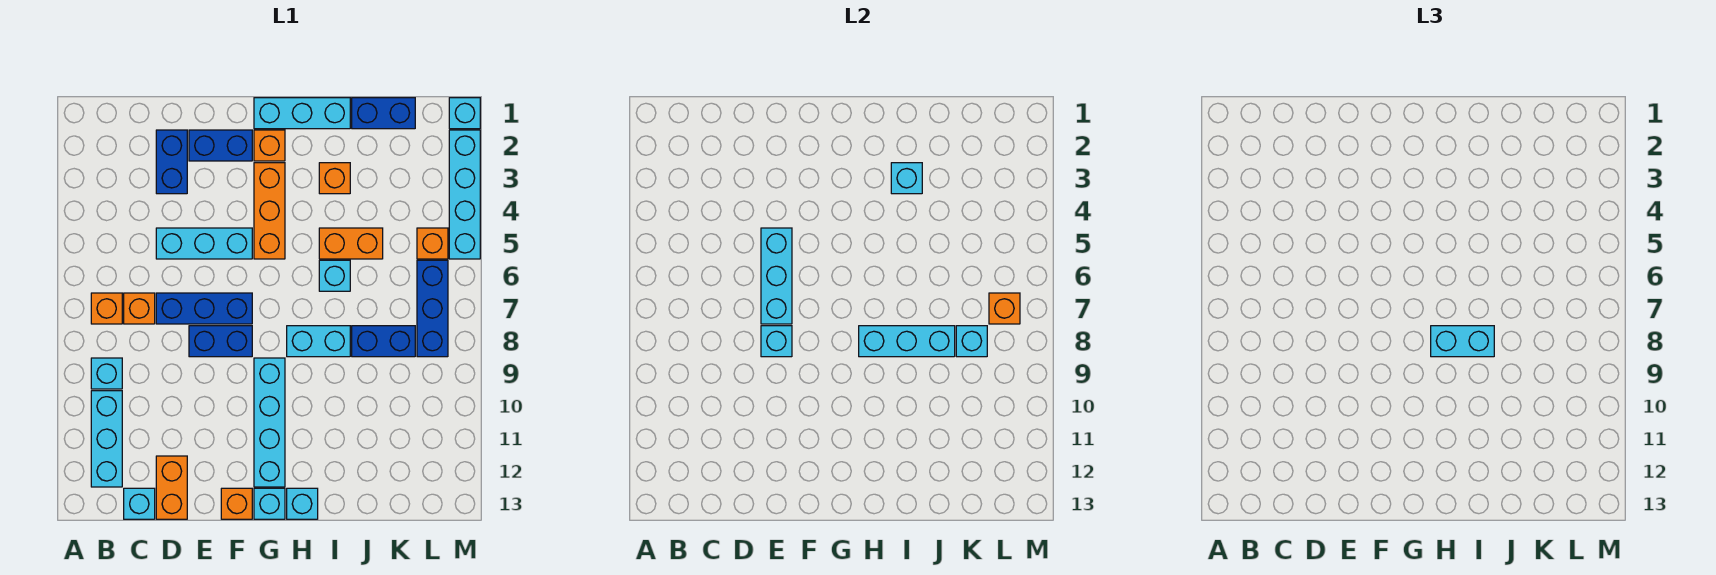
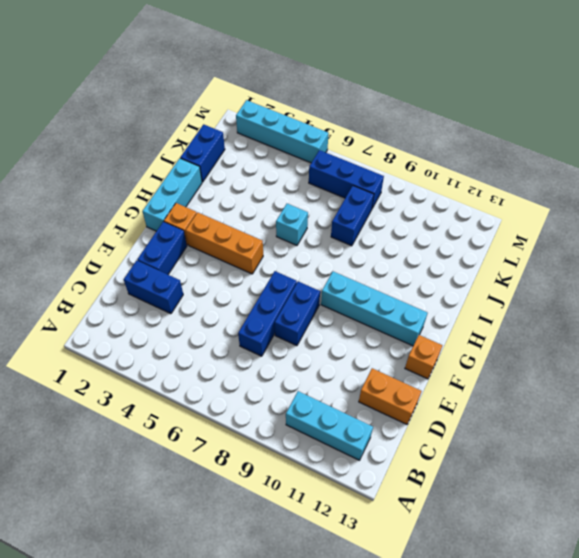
none -> orange brick B7 level 1
none -> cyan brick B9 level 1
none -> orange brick C7 level 1
none -> cyan brick C13 level 1

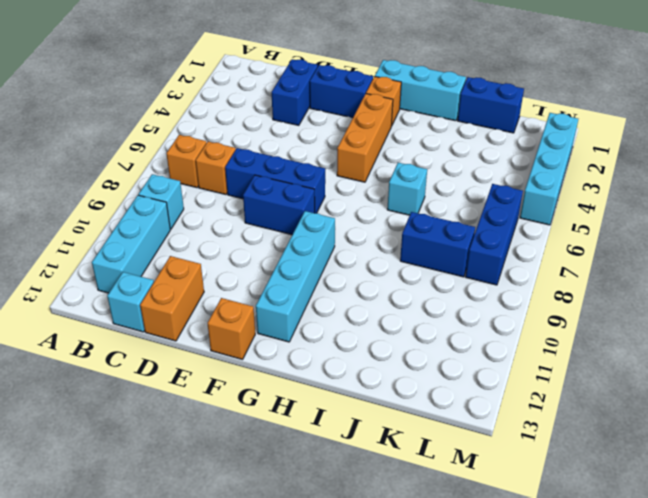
none -> cyan brick D5:F5 level 1
none -> cyan brick G13 level 1
none -> cyan brick H8:I8 level 1
none -> cyan brick H13 level 1

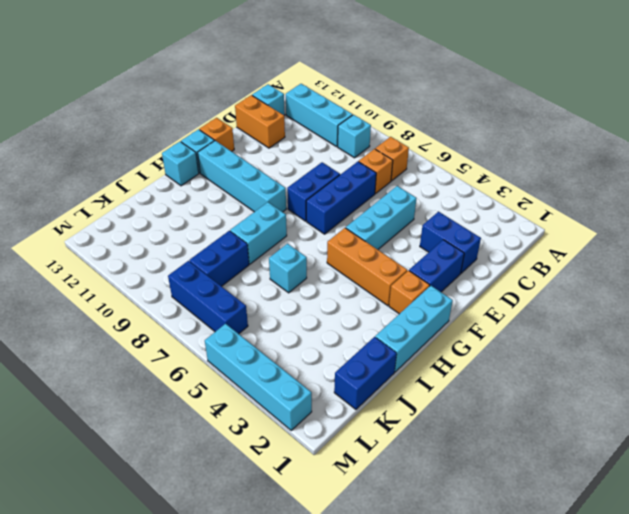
none -> orange brick I3 level 1
none -> orange brick I5:J5 level 1
none -> orange brick L5 level 1
none -> cyan brick M1 level 1

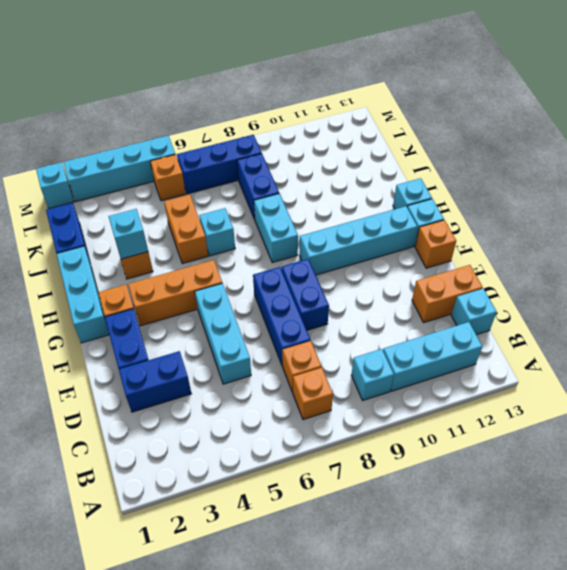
none -> cyan brick E5:E7 level 2
none -> cyan brick E8 level 2
none -> cyan brick H8:J8 level 2
none -> cyan brick K8 level 2

